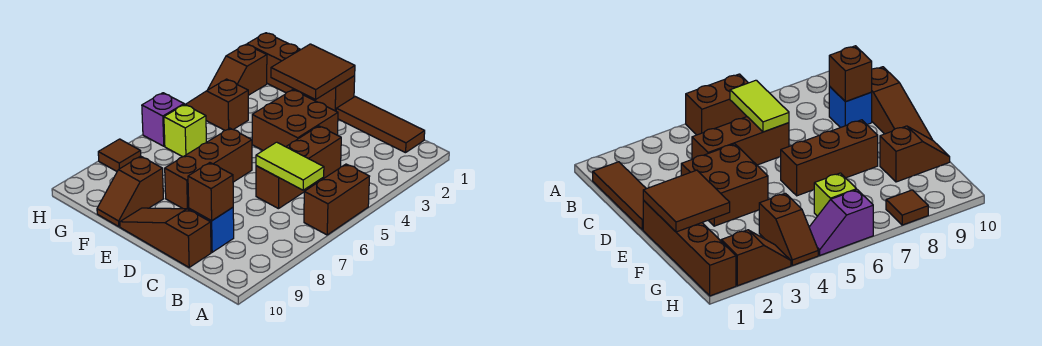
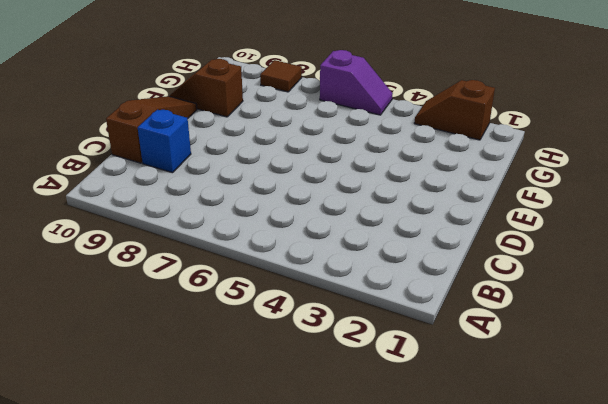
none -> brown brick A5:A6 level 1
none -> brown tile B1:D1 level 1
none -> brown brick C4:C6 level 1

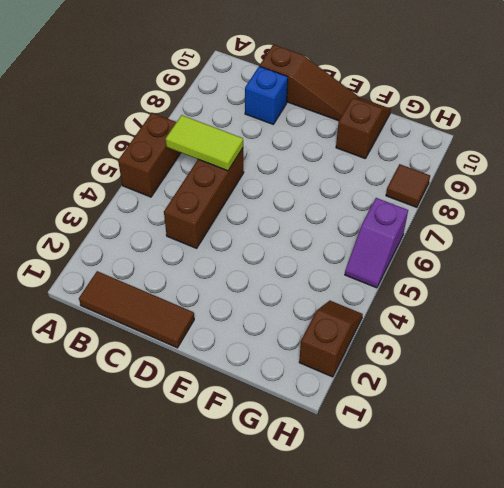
none -> brown brick D3:E4 level 1
none -> brown brick E1:H1 level 1
none -> brown brick E6:E8 level 1

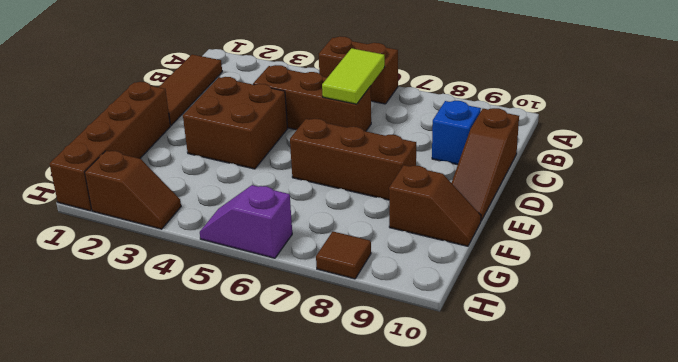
none -> brown slope G4:H4 level 1 top G
none -> lime brick G6 level 1
none -> brown brick C9 level 2

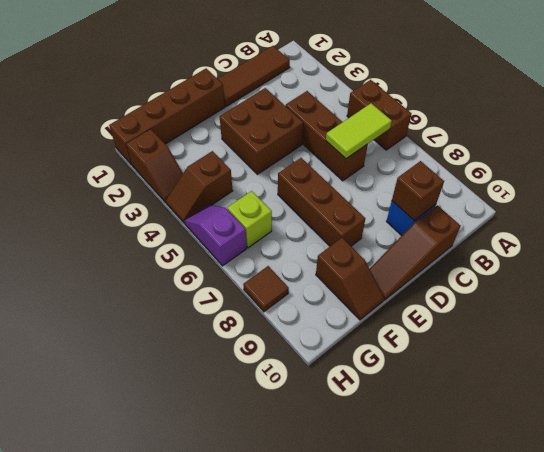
none -> brown tile E1:F2 level 2

